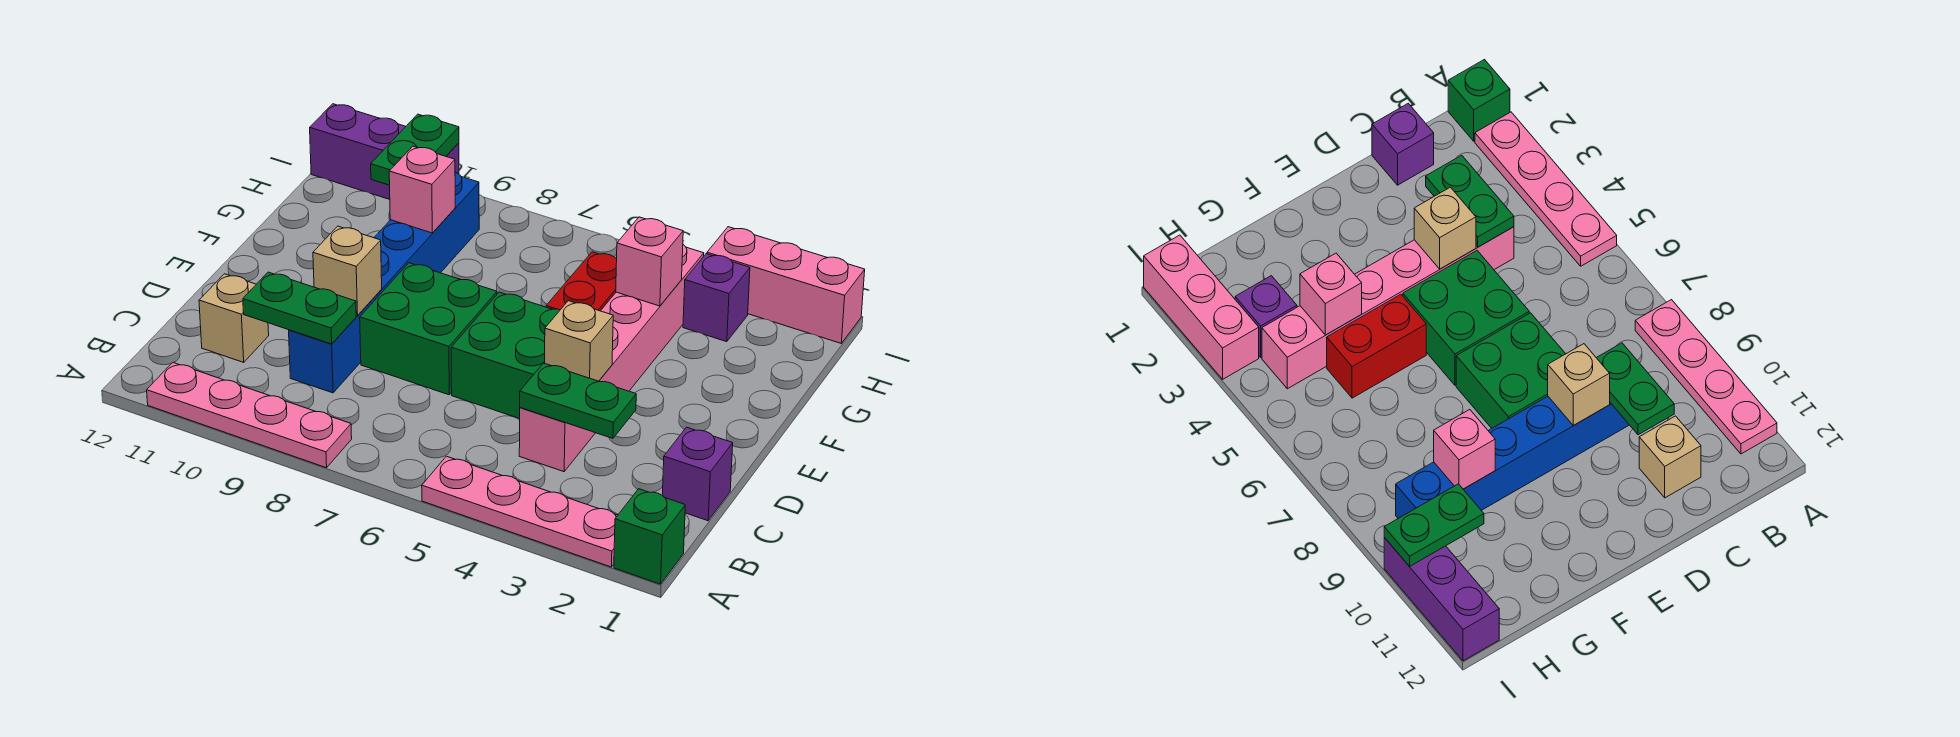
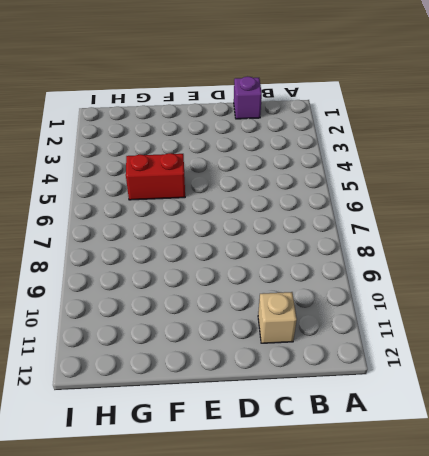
none -> green brick A1 level 1
none -> pink plate A2:A5 level 1
none -> pink plate A8:A11 level 1

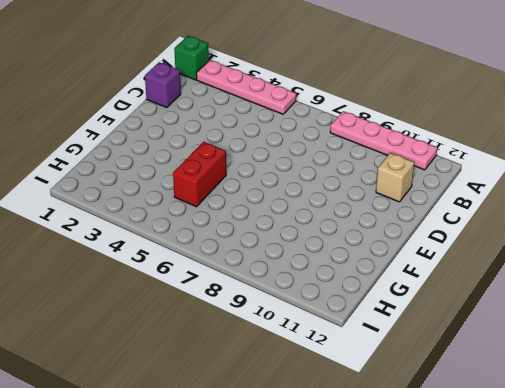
none -> pink brick C4:H4 level 1
none -> blue brick C9:H9 level 1
none -> green brick D5:E6 level 1

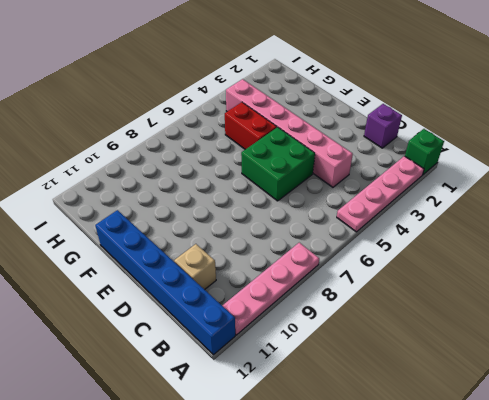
blue brick A12:F12 level 1 -> blue brick C9:H9 level 1
none -> green brick D7:E8 level 1
none -> purple brick H3 level 1
none -> pink brick I1:I3 level 1

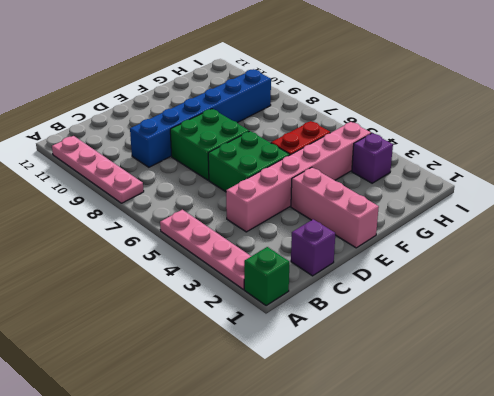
pink brick E1:E3 level 1 -> pink brick I1:I3 level 1
none -> tan brick C11 level 1
none -> purple brick I10:I12 level 1
none -> green plate C3:C4 level 2

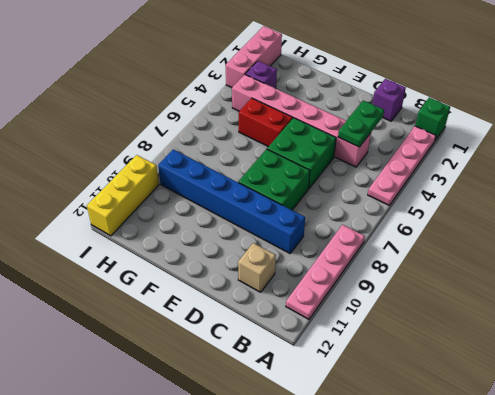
yellow brick I10:I12 level 1 -> purple brick I10:I12 level 1
none -> green plate C9:C10 level 2
none -> tan brick D4 level 2
none -> tan brick D9 level 2

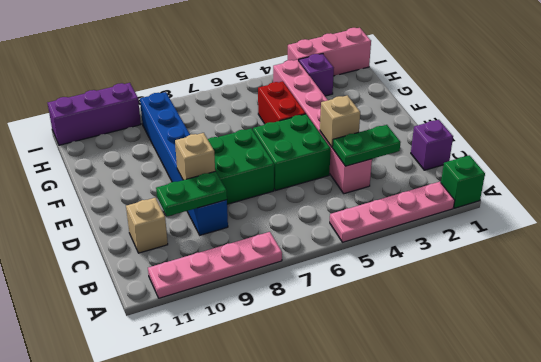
none -> pink brick G4 level 2
none -> pink brick G9 level 2
none -> green plate H10:I10 level 2

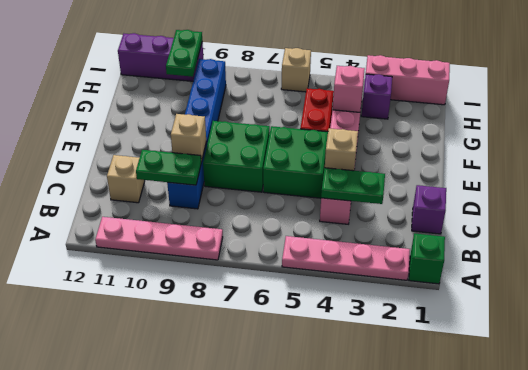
tan brick I6 level 1 -> none
none -> pink brick G9 level 2

